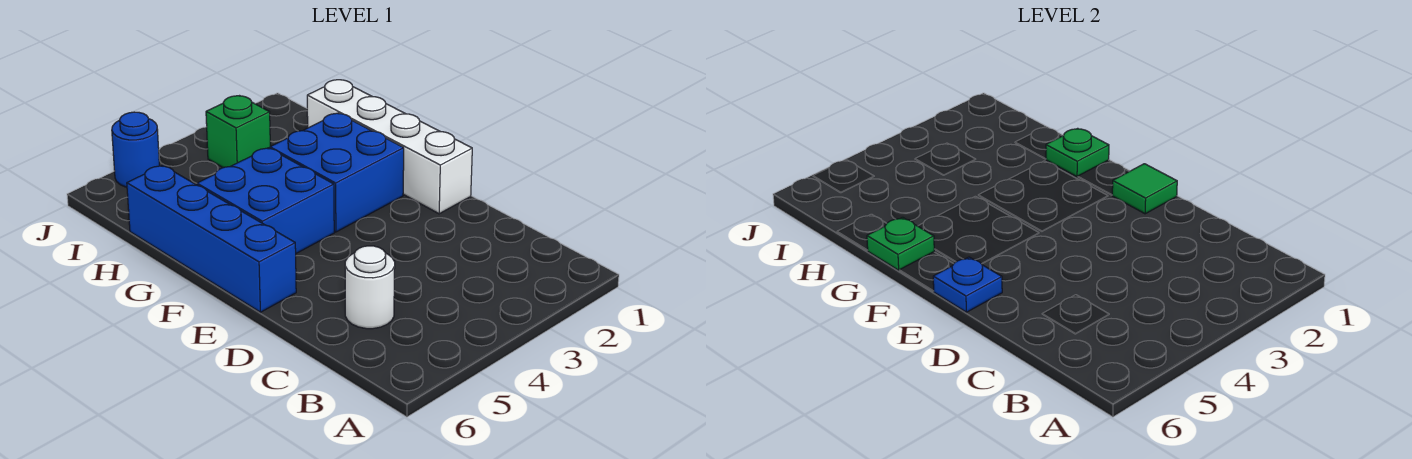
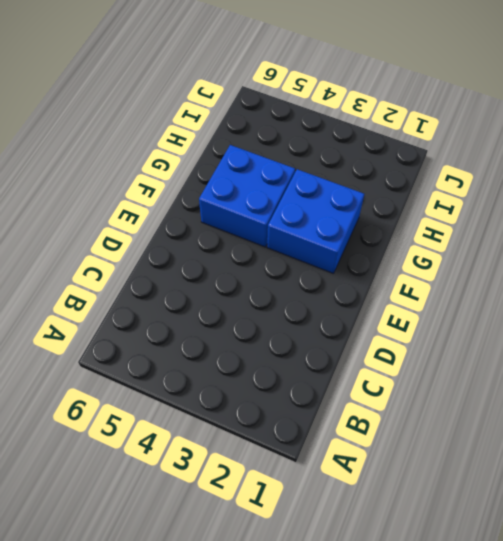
none -> white round brick C5 level 1
none -> white brick E1:H1 level 1

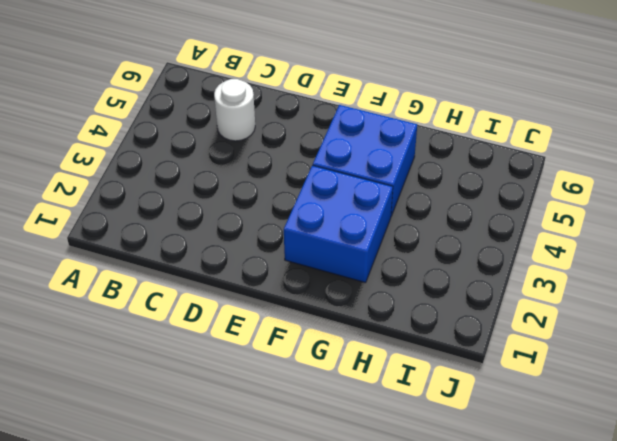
none -> white brick E1:H1 level 1
none -> blue brick E6:H6 level 1

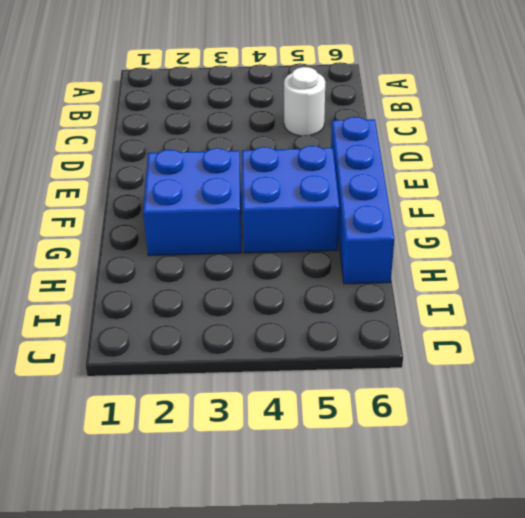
none -> white brick E1:H1 level 1
none -> green brick I3 level 1

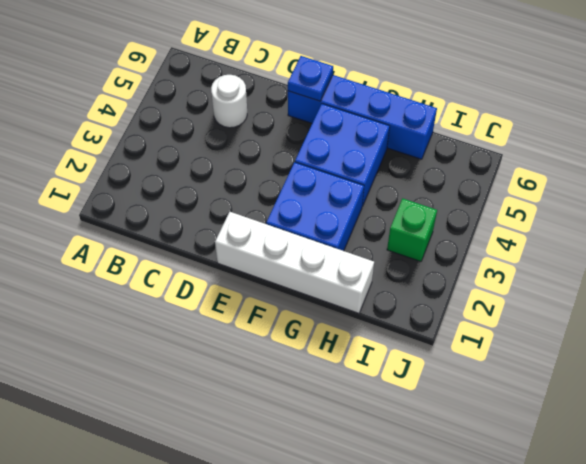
none -> blue round brick J5 level 1
none -> green tile E1 level 2

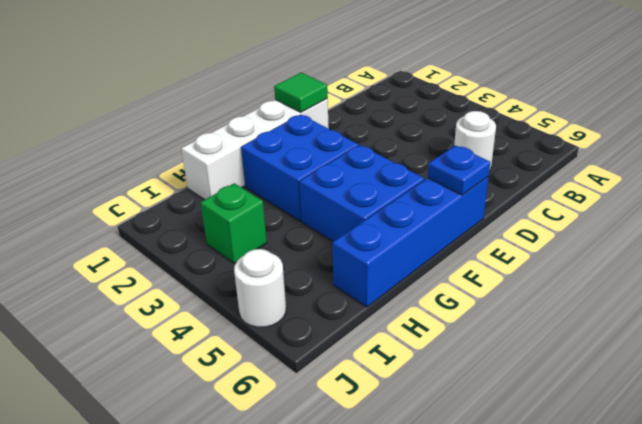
white round brick J5 level 1 -> blue round brick J5 level 1
none -> green plate G1 level 2
none -> green plate G6 level 2

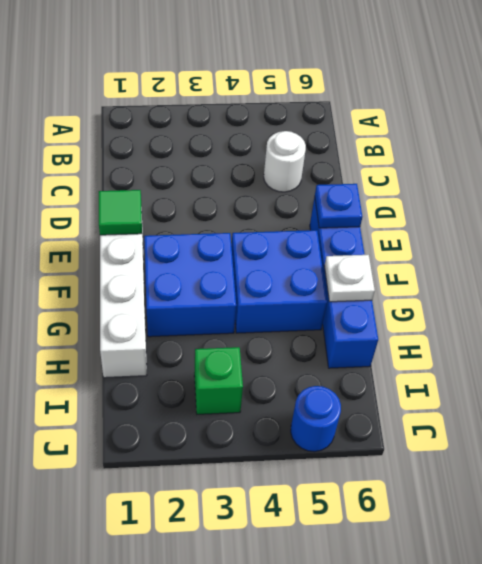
white plate G6 level 2 -> green plate G6 level 2
none -> green plate G1 level 2

